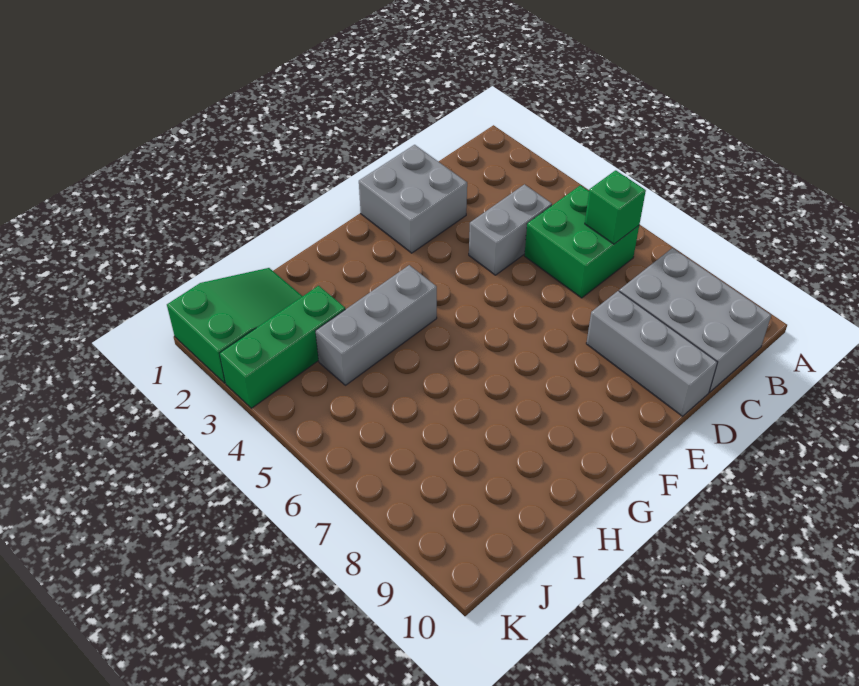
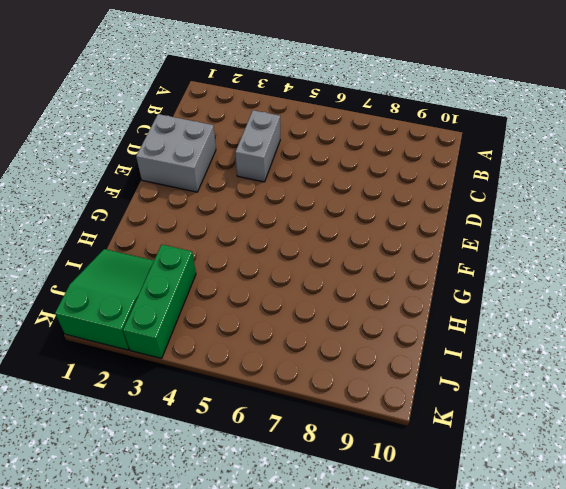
none -> green brick B5:C6 level 1
none -> grey brick B8:C10 level 1

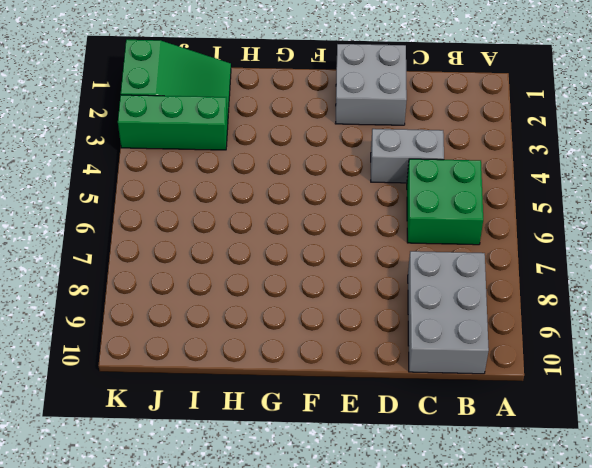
none -> grey brick D8:D10 level 1
none -> grey brick G4:I4 level 1

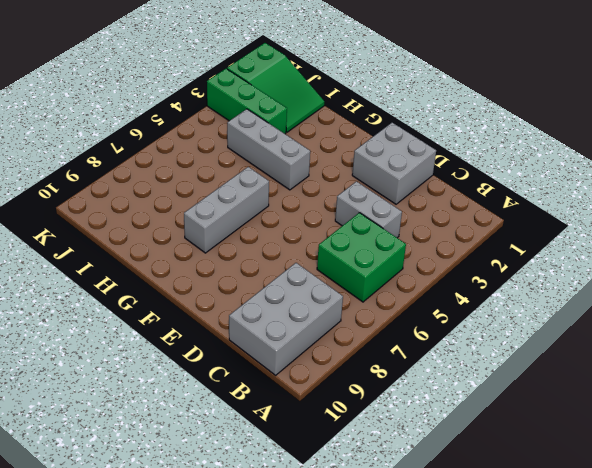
grey brick G6:G8 level 1 -> grey brick D8:D10 level 1
none -> green brick B6 level 2

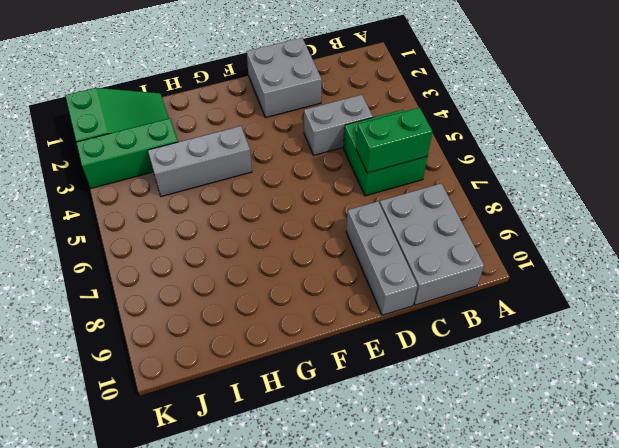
green brick B6:C6 level 2 -> green brick B6 level 2

